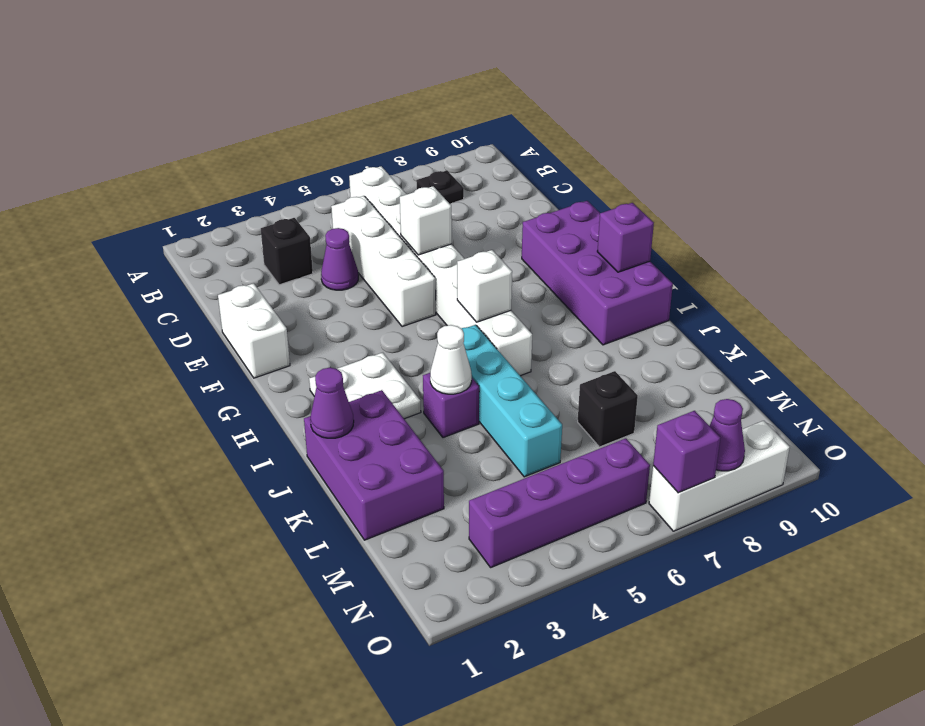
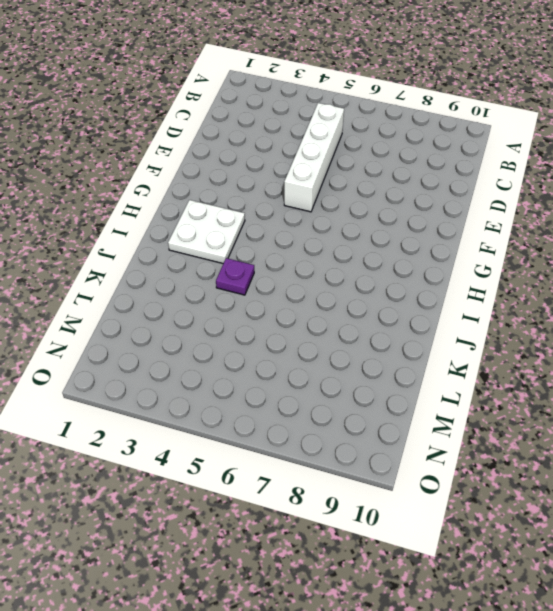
purple plate J4 level 1 -> purple brick J4 level 1
none -> white brick B6:I6 level 1
none -> black plate B8 level 1
none -> black brick C3 level 1

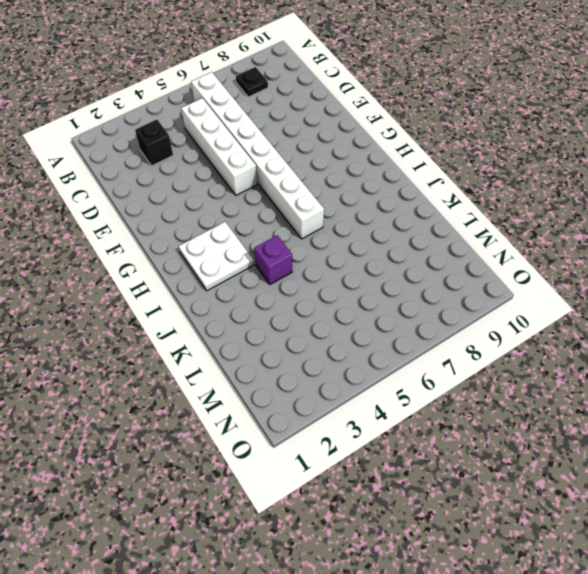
none -> purple cone D4 level 1
none -> white brick E1:F1 level 1
none -> purple brick F9:I10 level 1

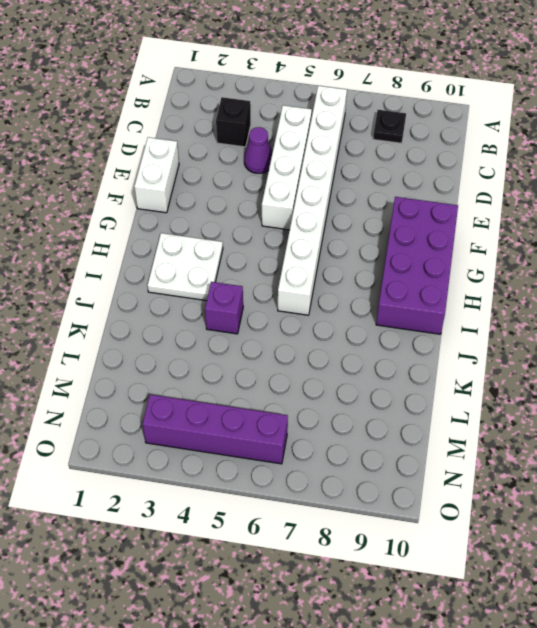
none -> cyan brick I5:L5 level 1
none -> purple brick J1:L2 level 1
none -> black brick L7 level 1

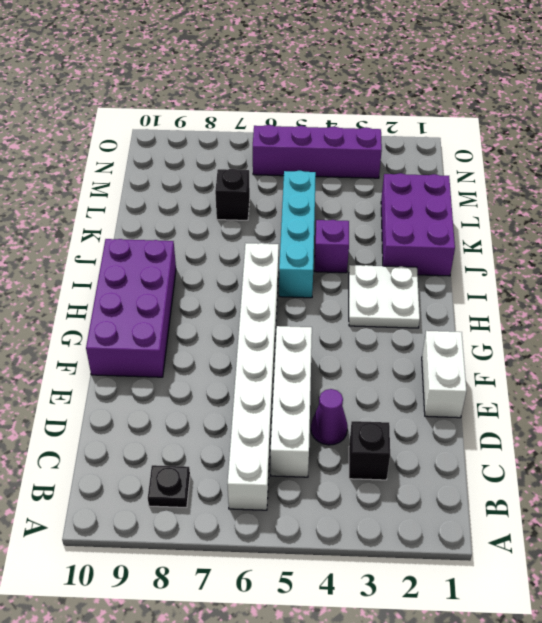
none -> white brick O7:O9 level 1
none -> white brick E6 level 2
none -> white brick H6 level 2

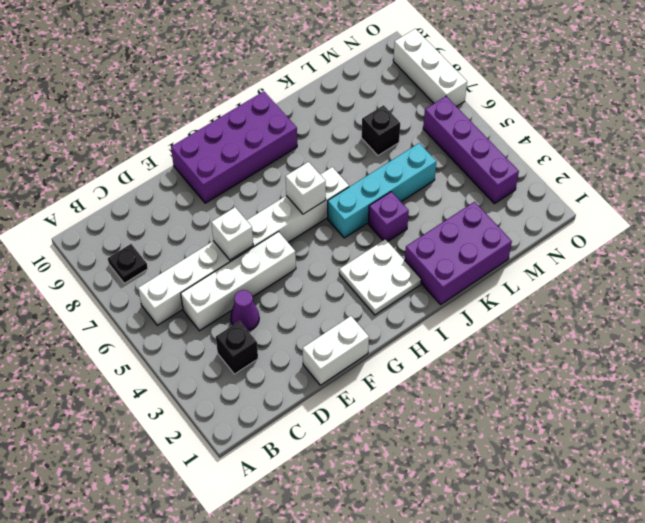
none -> purple brick H10 level 2
none -> purple cone J1 level 2
none -> white cone J4 level 2

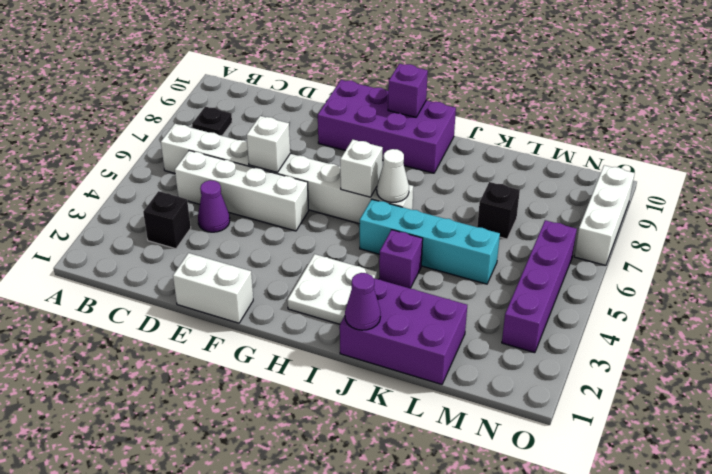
white cone I6 level 2 -> white cone J4 level 2
none -> purple brick O7 level 2
none -> purple cone O8 level 2

